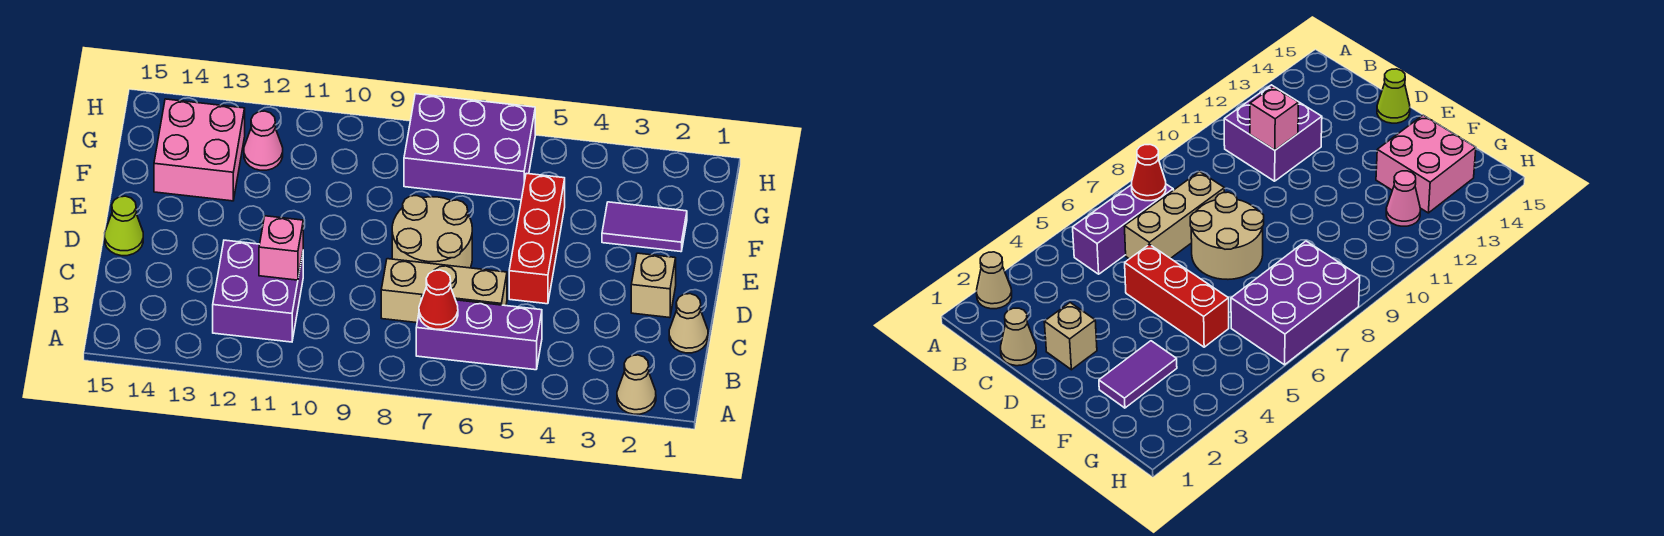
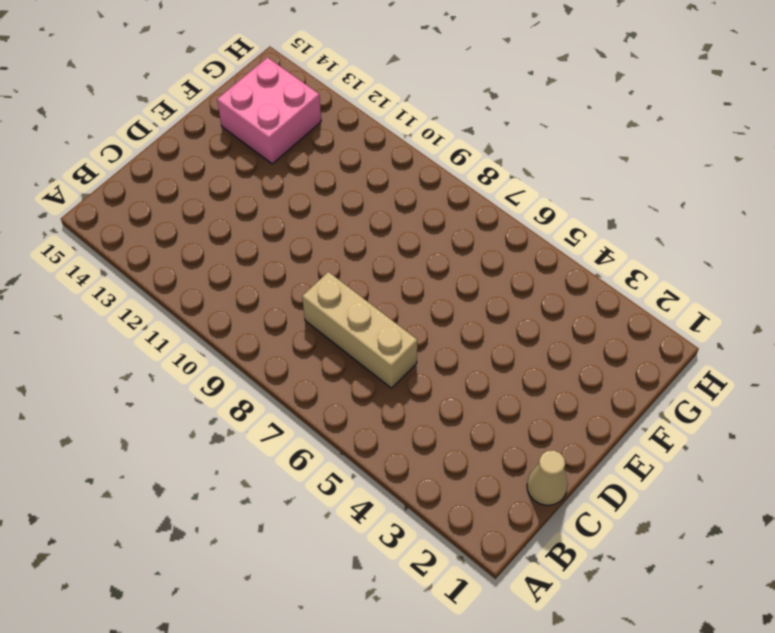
none -> tan cone A2 level 1
none -> purple brick B5:B7 level 1
none -> purple brick B11:C12 level 1

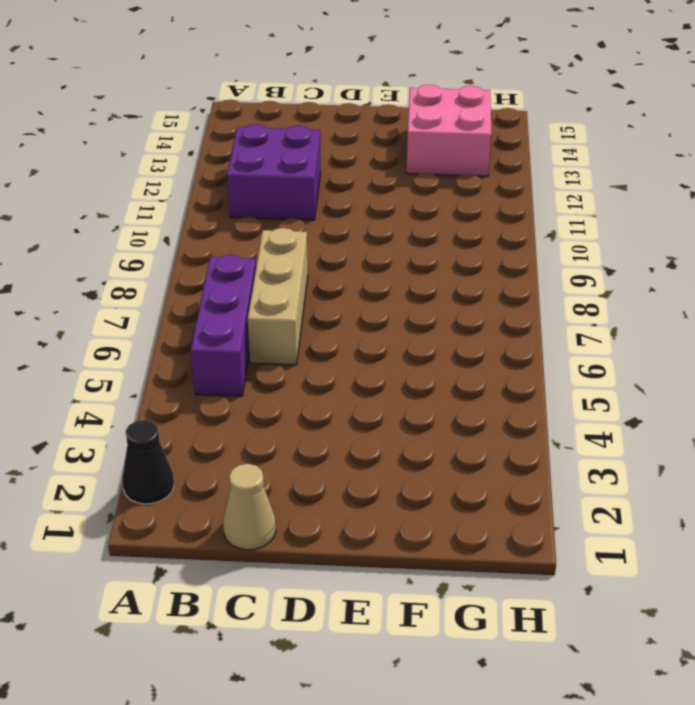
black cone A2 level 1 -> tan cone A2 level 1
none -> tan brick D2 level 1
none -> red brick D5:F5 level 1
none -> tan round brick D7:E8 level 1

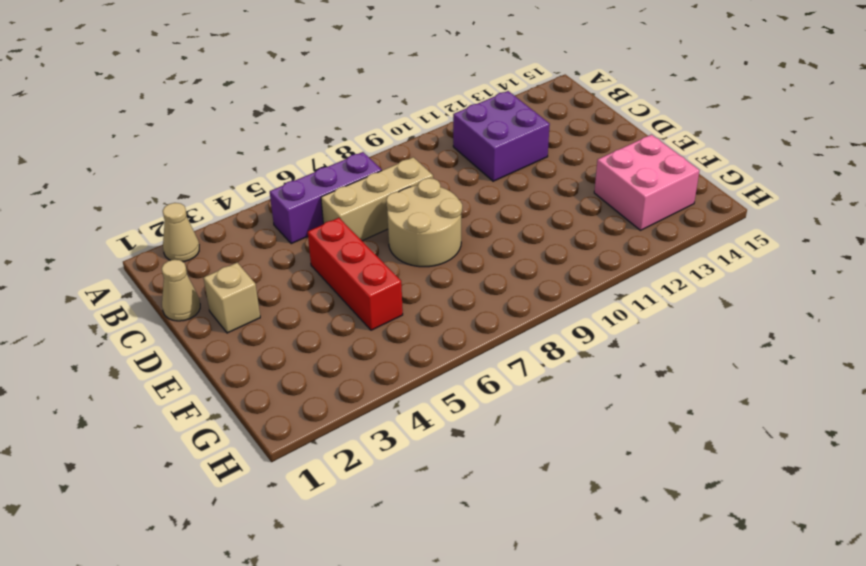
none -> lime cone D15 level 1
none -> purple tile F2:F3 level 1
none -> purple brick G6:H8 level 1

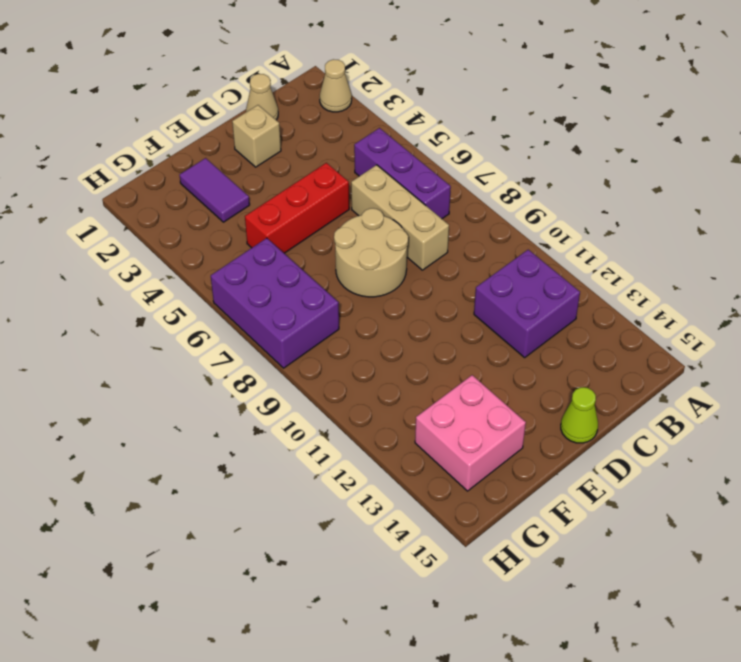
none -> pink cone G12 level 1
none -> red cone B7 level 2
none -> pink brick C11 level 2

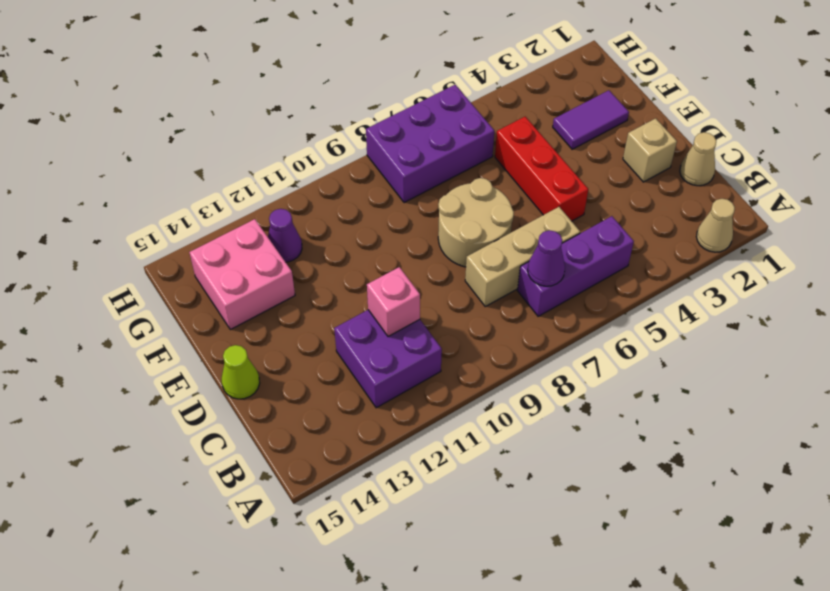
purple cone B7 level 2 -> red cone B7 level 2
purple cone G12 level 1 -> pink cone G12 level 1

